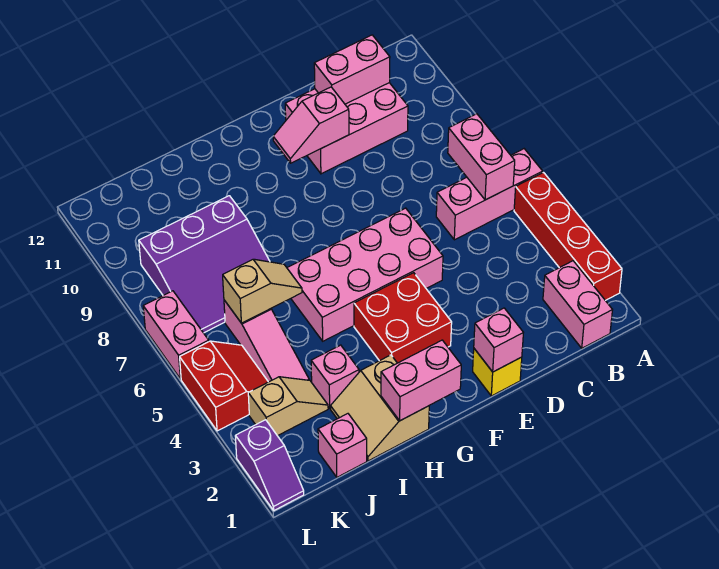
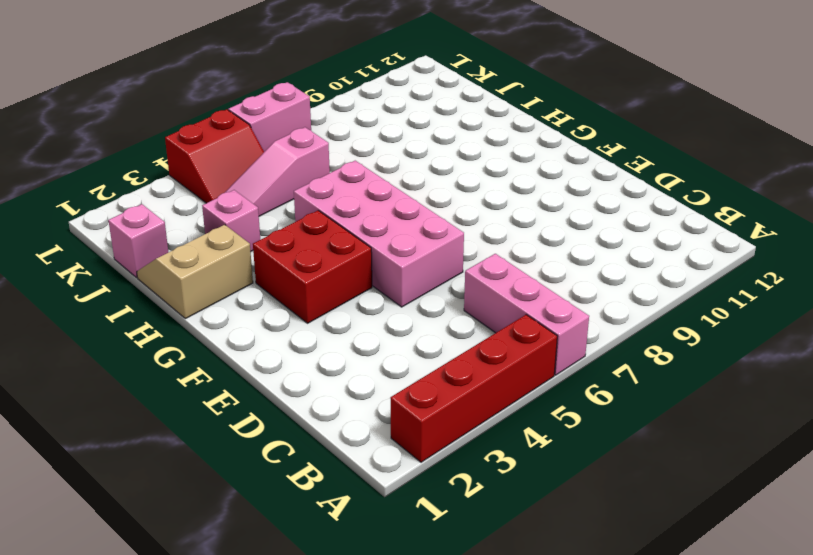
none -> pink brick B1:B2 level 1
none -> pink brick C10:E11 level 1
none -> yellow brick E1 level 1

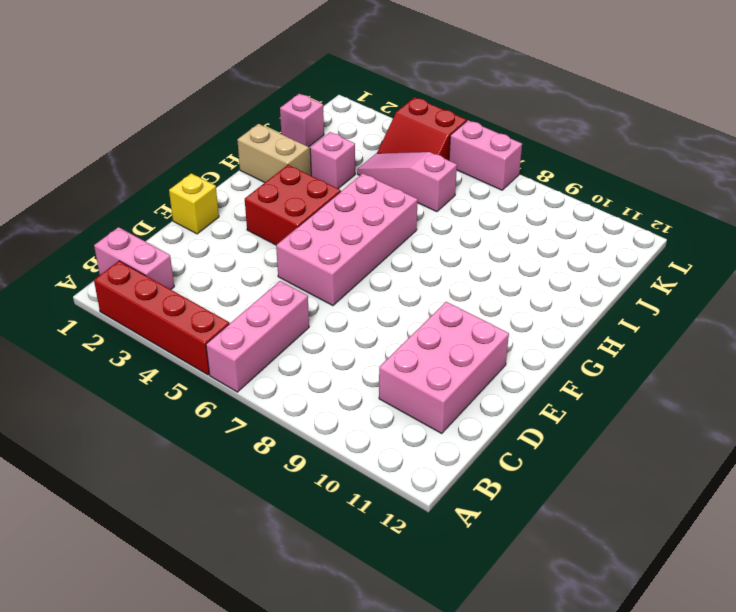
none -> purple slope I7:K9 level 1 top 9
none -> tan slope J3:K3 level 1 top K
none -> purple slope L1:L2 level 1 top 2

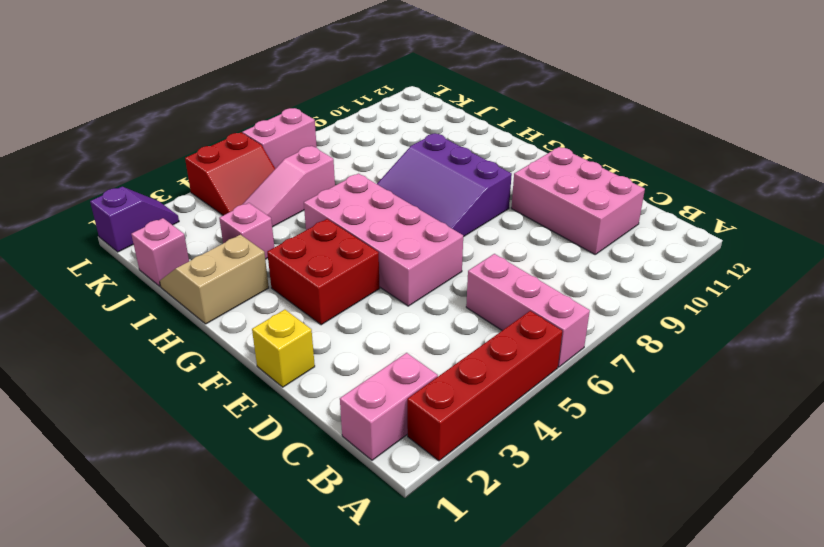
purple slope F7:H9 level 1 top 9 -> purple slope I7:K9 level 1 top 9
purple slope L1:L2 level 1 top 1 -> purple slope L1:L2 level 1 top 2
none -> tan slope J3:K3 level 1 top K
none -> pink brick B6:B7 level 2
none -> pink brick C11:D11 level 2

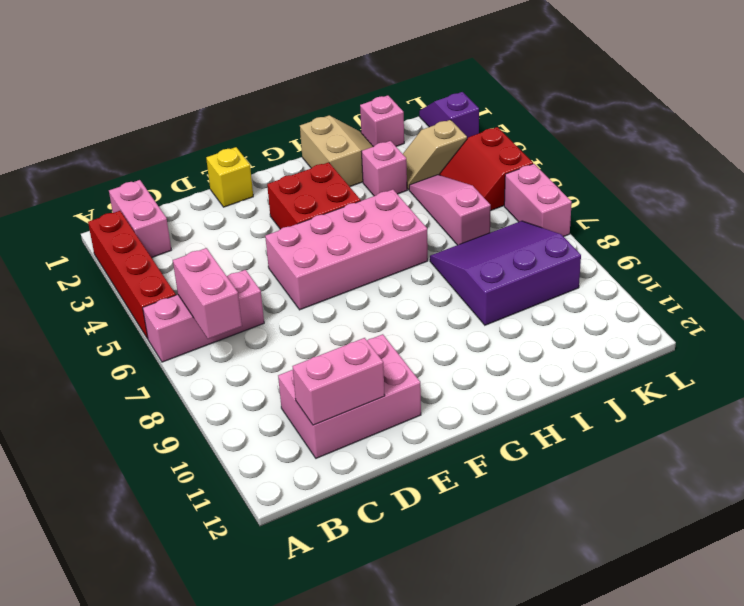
none -> pink brick E1 level 2
none -> pink slope E10:F10 level 2 top E
none -> pink brick G1:H1 level 2

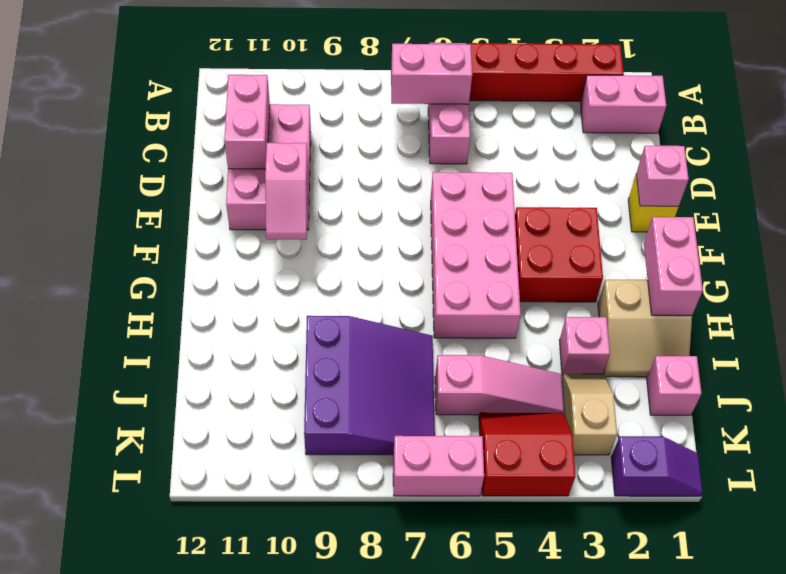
none -> tan slope I6:J6 level 2 top J

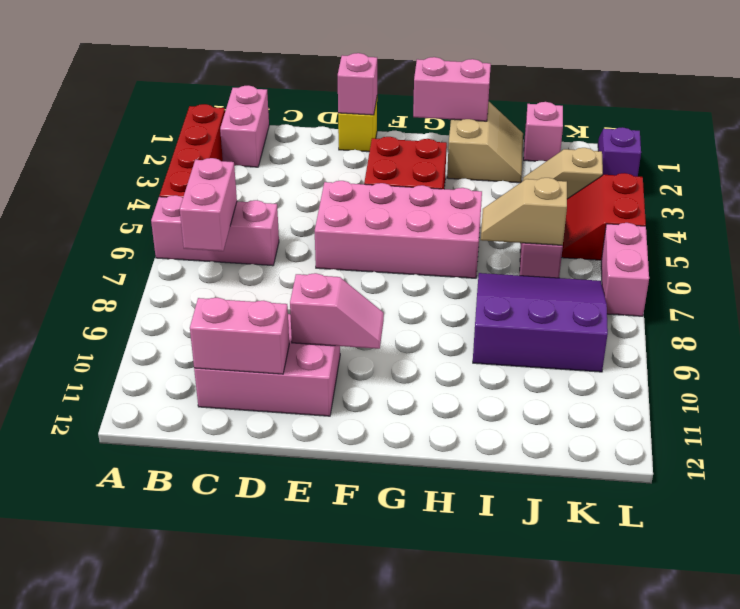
none -> pink brick I3 level 1

